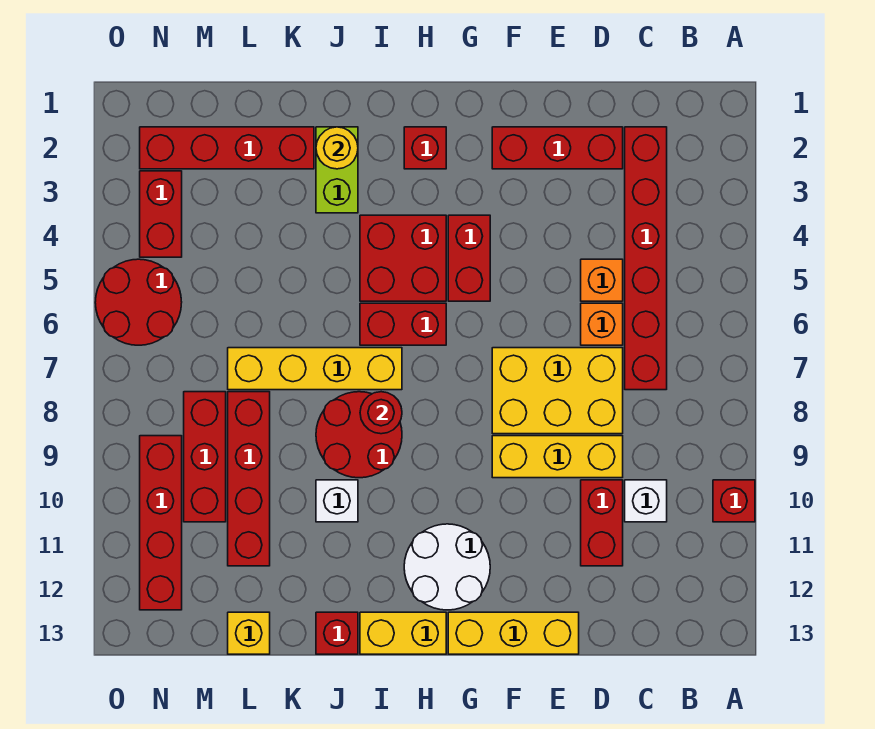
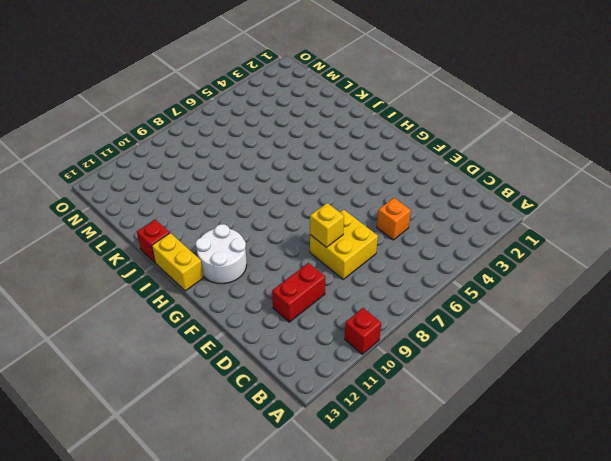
yellow brick D7:E8 level 1 -> yellow brick D7:F8 level 1
yellow brick E8 level 2 -> yellow brick L13 level 1
none -> red brick C2:C7 level 1
none -> white brick C10 level 1
none -> red brick D2:F2 level 1
none -> orange brick D6 level 1

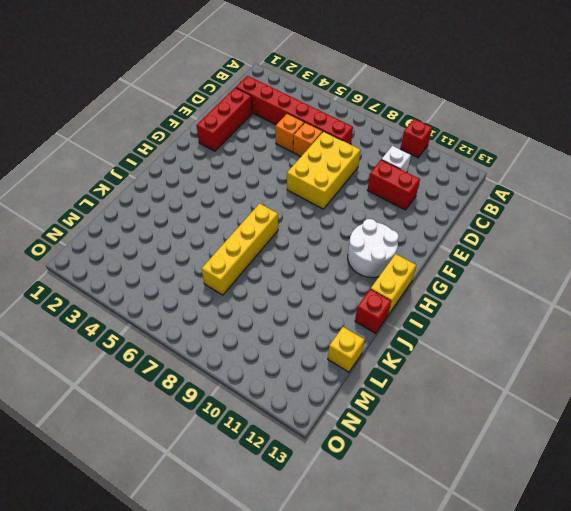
none -> yellow brick D9:F9 level 1
none -> yellow brick E13:G13 level 1
none -> red brick G4:G5 level 1
none -> red brick H2 level 1

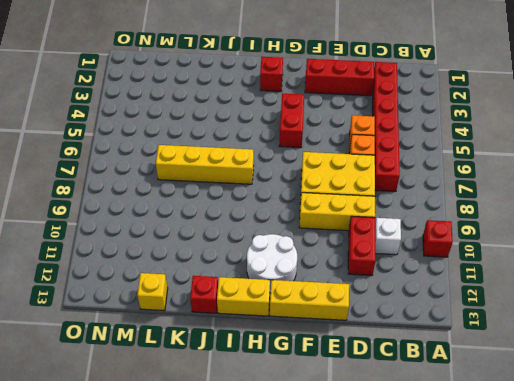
none -> red brick H4:I5 level 1
none -> red brick H6:I6 level 1
none -> red round brick I8:J9 level 1
none -> lime brick J2:J3 level 1

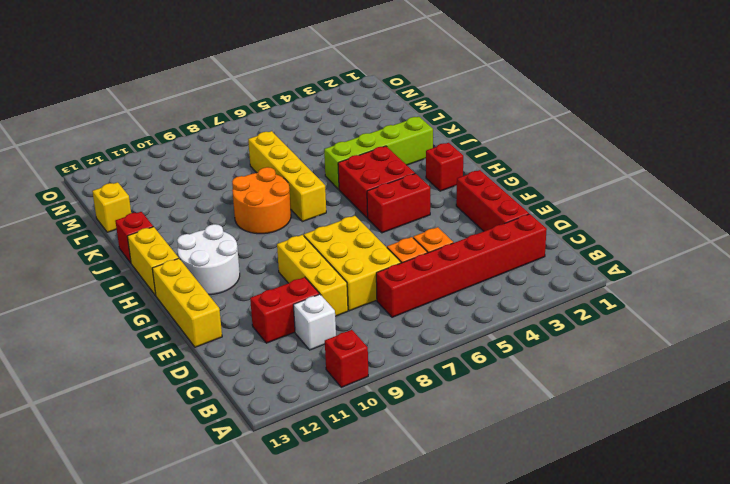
orange round brick I8:J9 level 1 -> red round brick I8:J9 level 1
lime brick J2:J5 level 1 -> lime brick J2:J3 level 1
none -> red brick H6:I6 level 1
none -> white brick J10 level 1
none -> red brick K2:N2 level 1
none -> red brick L8:L11 level 1

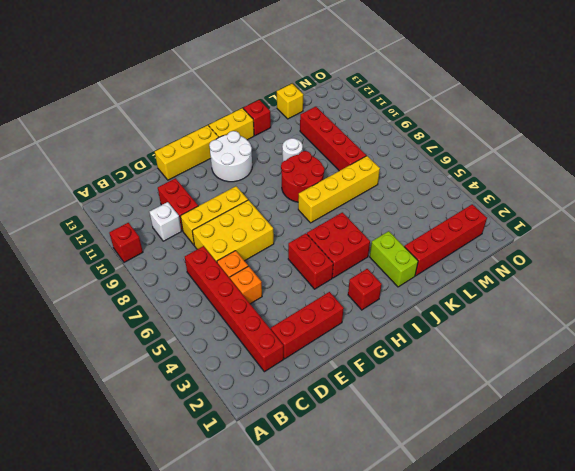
white round brick J10 level 1 -> white brick J10 level 1
none -> red brick H6:I6 level 1
none -> red brick M8:M10 level 1
none -> red brick N3:N4 level 1
none -> red round brick N5:O6 level 1

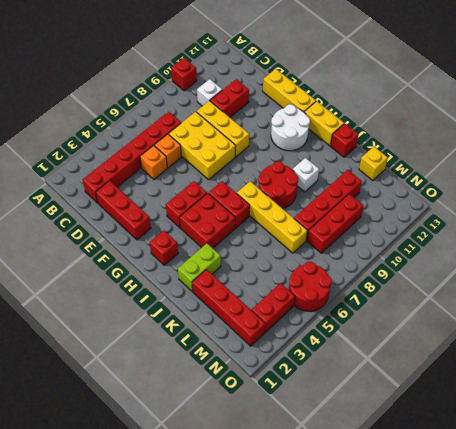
none -> red brick N9:N12 level 1
none -> red round brick I8 level 2
none -> yellow round brick J2 level 2

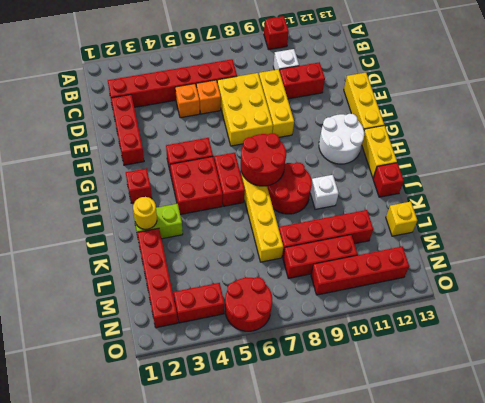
red round brick H7:I8 level 2 -> red round brick I8 level 2

